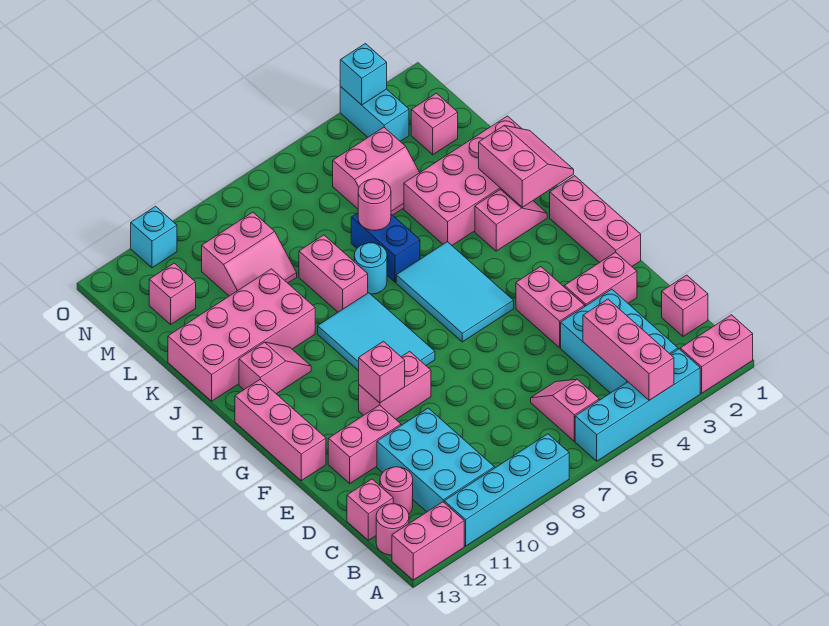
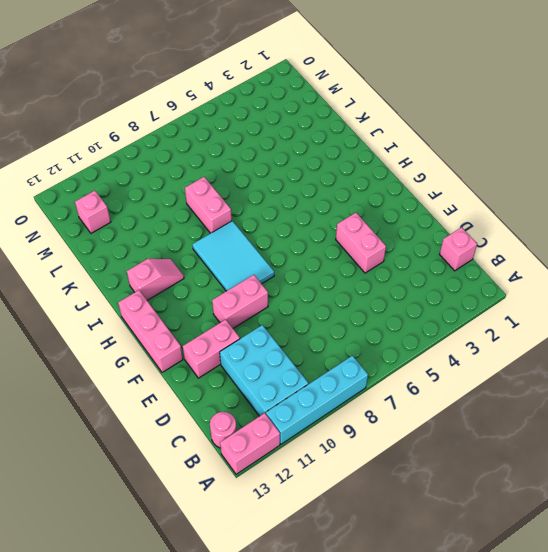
none -> pink brick A1:A2 level 1
none -> cyan brick A3:A6 level 1
none -> cyan brick B3:D4 level 1
none -> pink slope B6:C6 level 1 top B

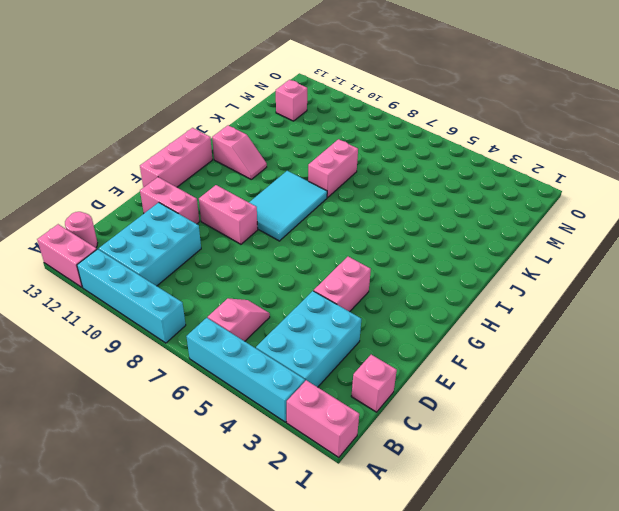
none -> pink round brick C12 level 1
none -> pink brick C13 level 1
none -> pink brick E2:E3 level 1
none -> pink brick F1:H1 level 1

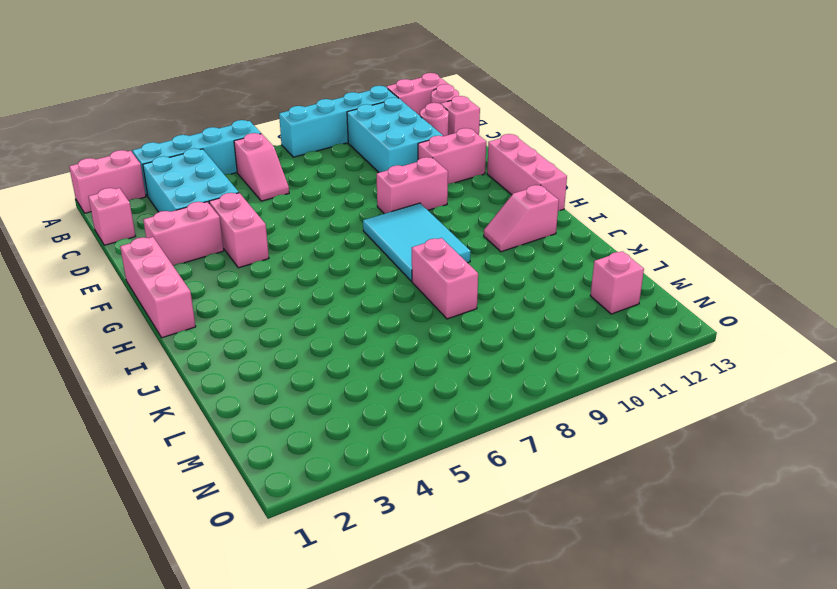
none -> cyan tile G5:I6 level 1
none -> pink slope I2:I3 level 1 top 3
none -> pink brick J1:K4 level 1
none -> blue brick J6:K6 level 1

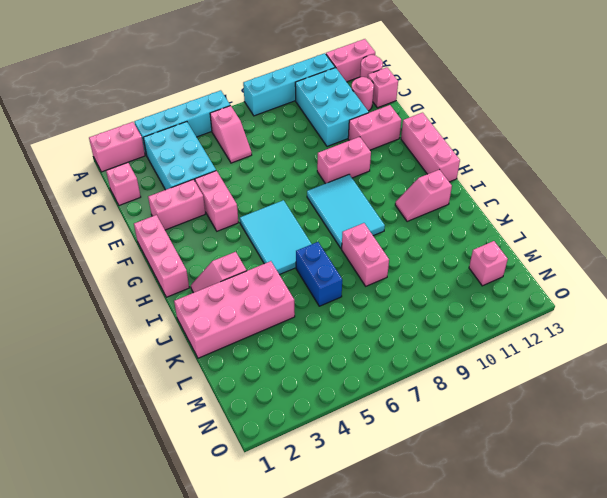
none -> cyan round brick J7 level 1
none -> pink brick J10:K13 level 1
none -> pink slope L4:M5 level 1 top M
none -> pink slope L9:M10 level 1 top M

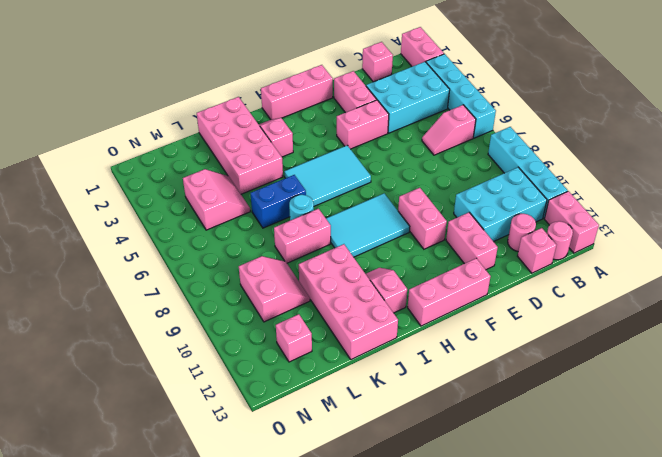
none -> pink brick M2 level 1
none -> cyan brick N3:O3 level 1
none -> cyan brick O11 level 1
none -> pink brick A4:C4 level 2

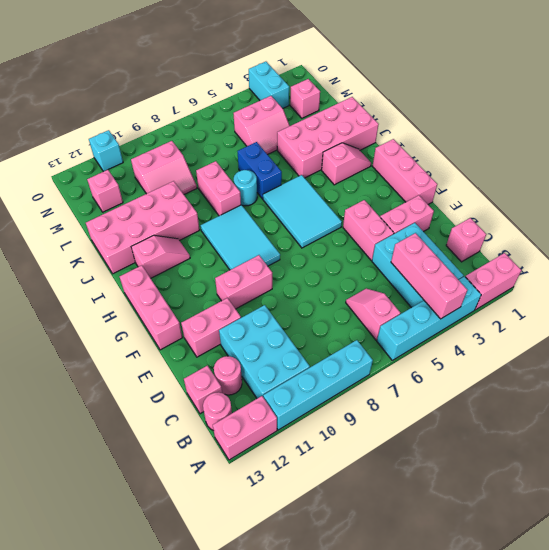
none -> pink brick F10 level 2
none -> pink slope I1:J2 level 2 top 2
none -> pink round brick K6 level 2
none -> cyan brick O3 level 2

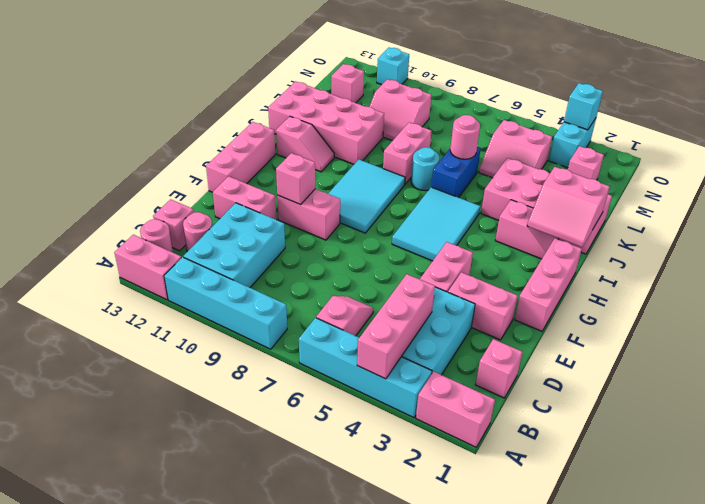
pink slope I1:J2 level 2 top J -> pink slope I1:J2 level 2 top 2

